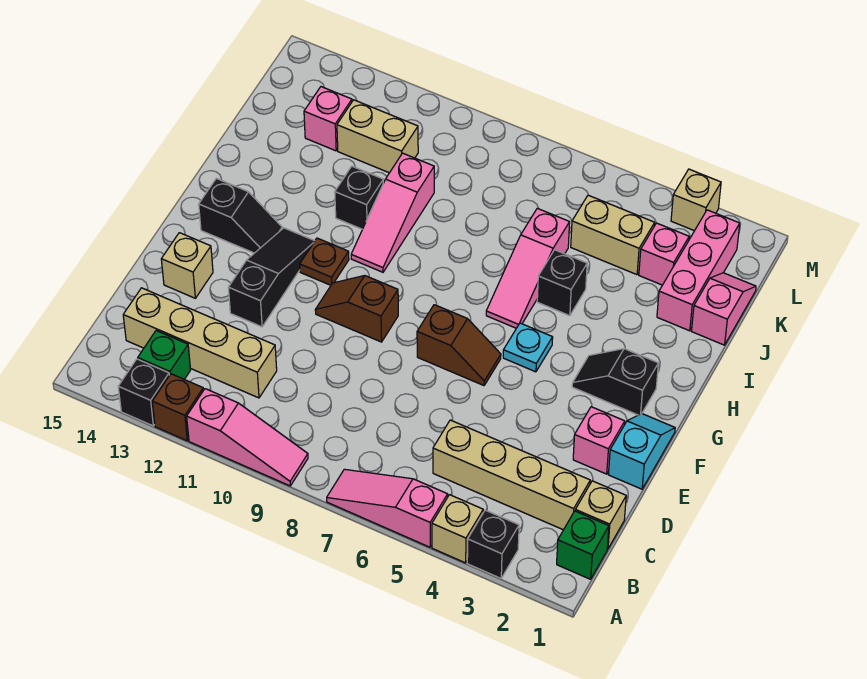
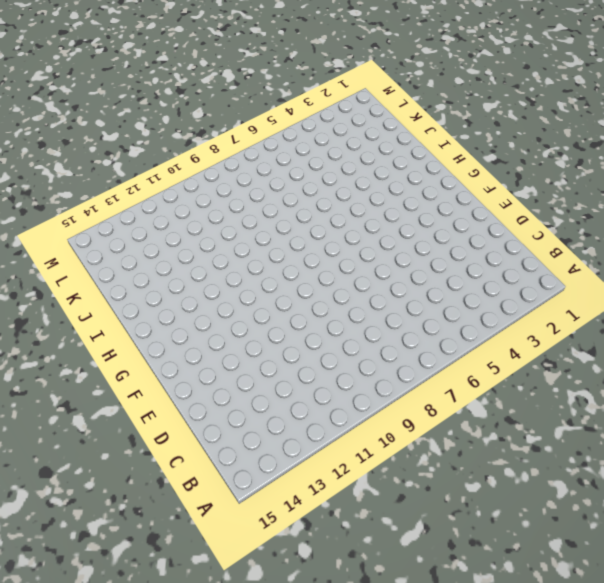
none -> black brick A3 level 1
none -> tan brick A4 level 1
none -> pink slope A5:A7 level 1 top 5
none -> pink slope A9:A11 level 1 top 11

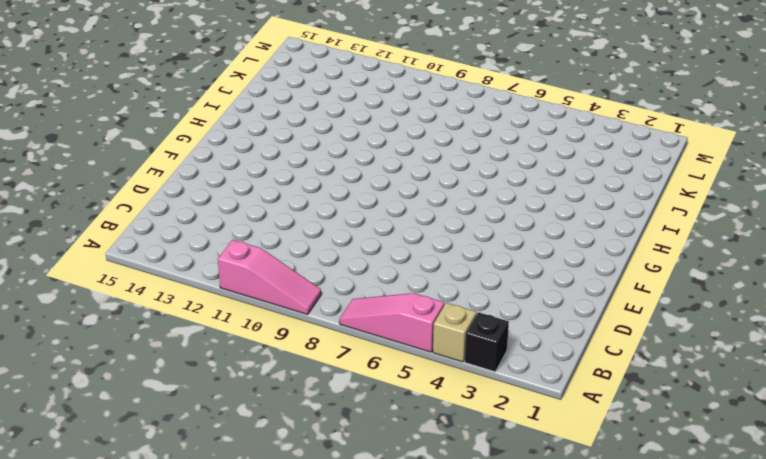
none -> brown brick A12 level 1
none -> black brick A13 level 1
none -> green brick B1 level 1
none -> green brick B13 level 1

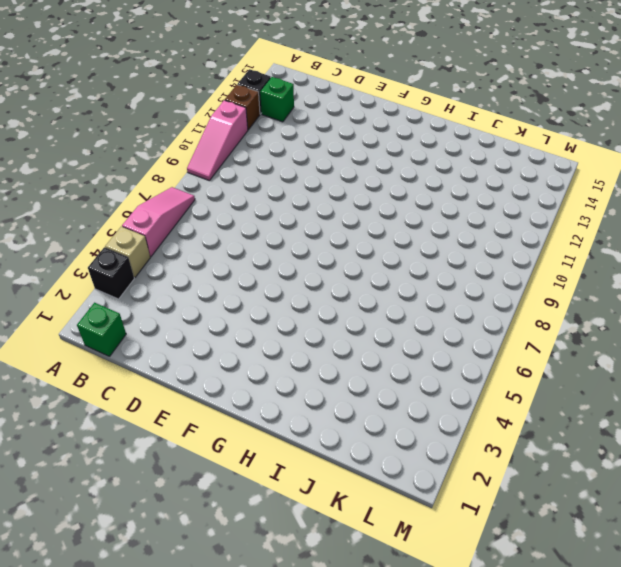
none -> tan brick C1 level 1
none -> tan brick C2:C5 level 1
none -> tan brick C11:C14 level 1
none -> cyan slope E1:F1 level 1 top E

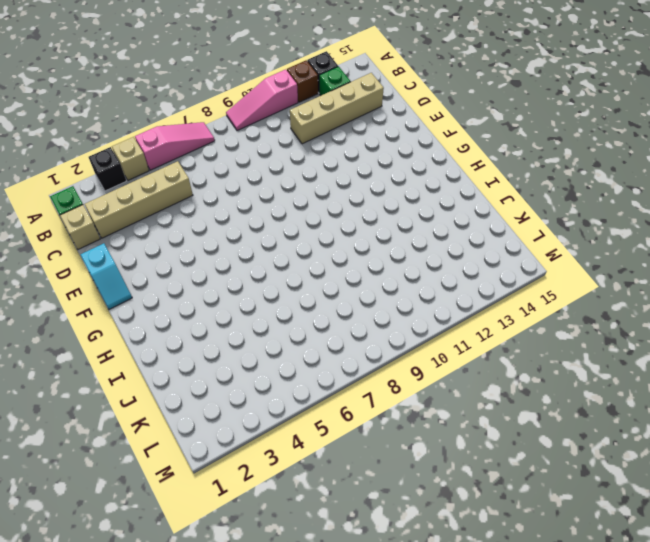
none -> pink brick E2 level 1
none -> black slope E12:G12 level 1 top E
none -> tan brick E14 level 1
none -> brown slope F6:F7 level 1 top 7

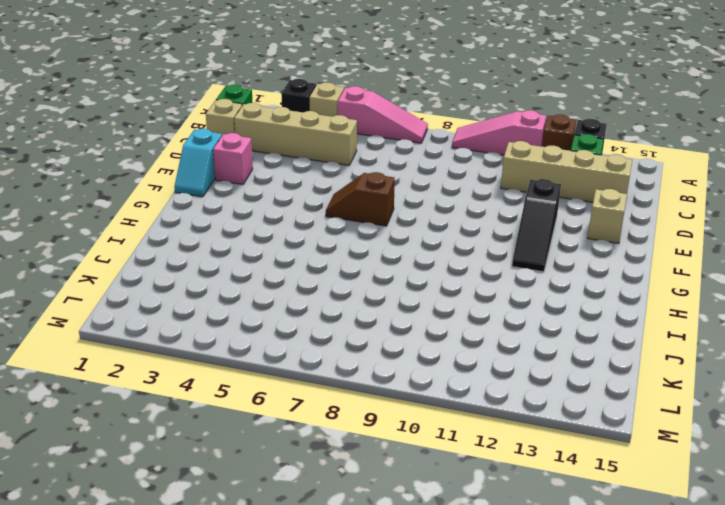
none -> brown slope F9:F10 level 1 top 9
none -> black slope G2:G3 level 1 top 2
none -> cyan plate G5 level 1
none -> brown plate G11 level 1

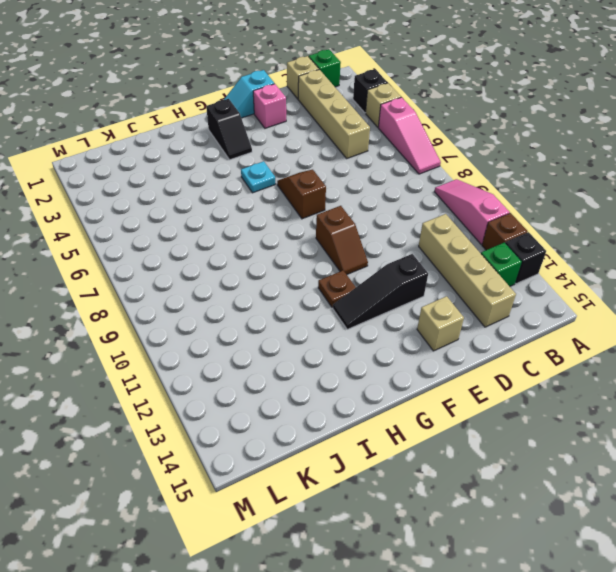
none -> black slope G13:G14 level 1 top 14
none -> pink slope H6:J6 level 1 top J
none -> pink slope H10:J10 level 1 top J
none -> black brick I5 level 1

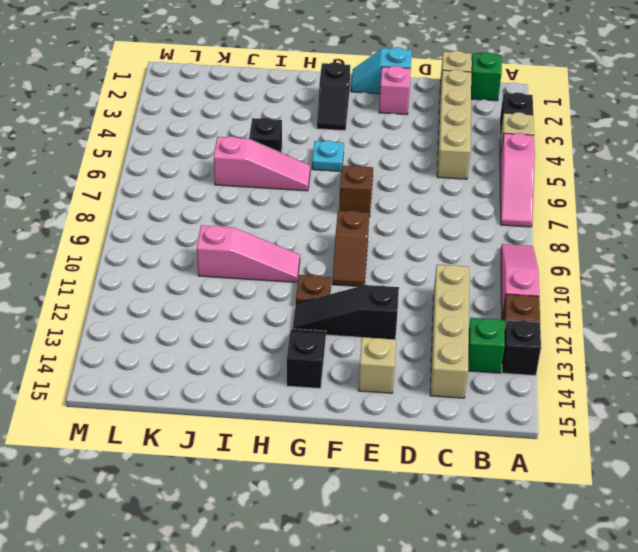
none -> black brick I11 level 1
none -> pink slope J1:K1 level 1 top J
none -> pink brick J2:L2 level 1
none -> pink brick K3 level 1

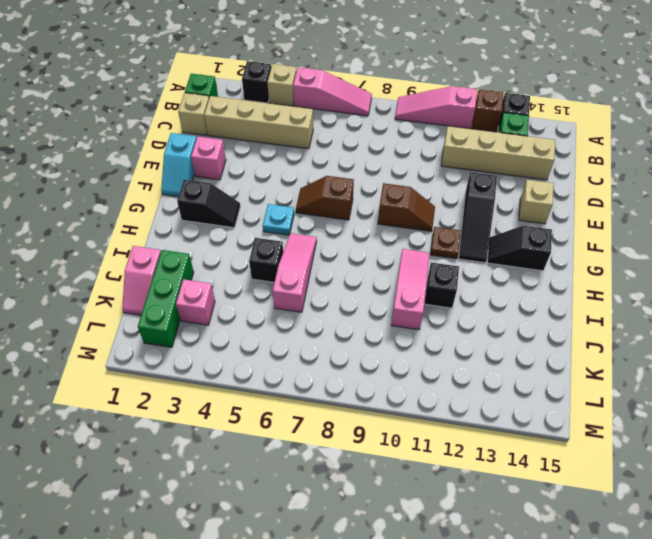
green brick J2:L2 level 1 -> pink brick J2:L2 level 1
none -> tan brick K4:K5 level 1
none -> tan brick K11:K12 level 1
none -> pink brick K13 level 1
none -> tan brick M3 level 1

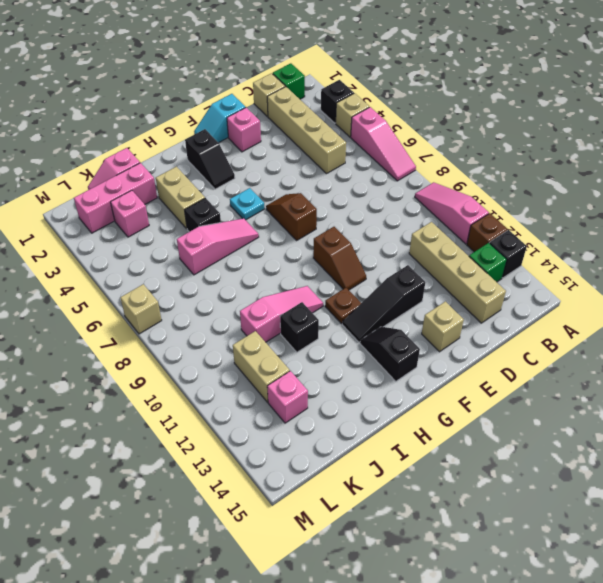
tan brick I3:I4 level 1 -> tan brick K4:K5 level 1
tan brick M7 level 1 -> tan brick M3 level 1

